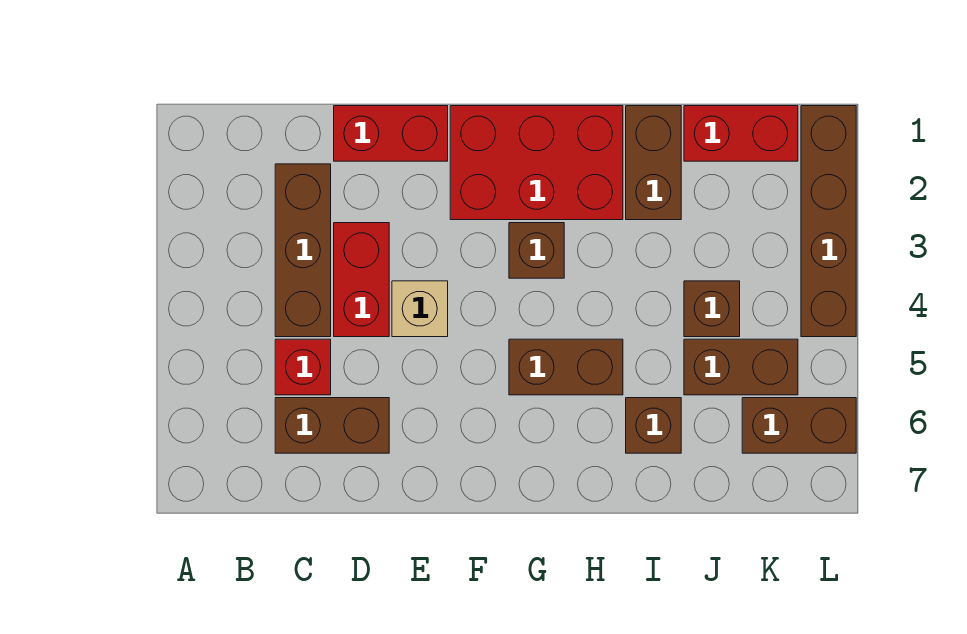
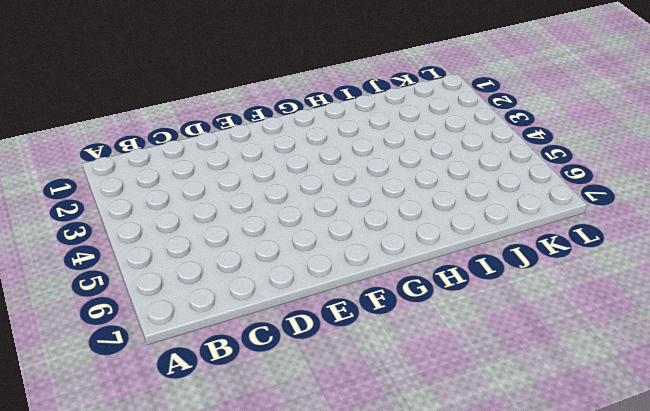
none -> brown brick C2:C4 level 1
none -> red brick C5 level 1
none -> brown brick C6:D6 level 1

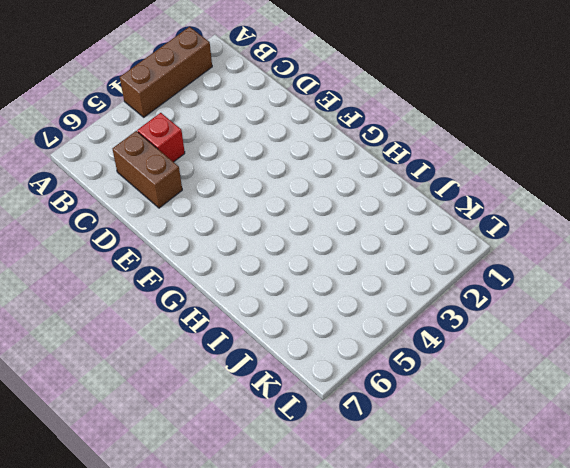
brown brick A2:A4 level 1 -> brown brick C2:C4 level 1
none -> red brick D1:E1 level 1
none -> red brick D3:D4 level 1
none -> tan brick E4 level 1

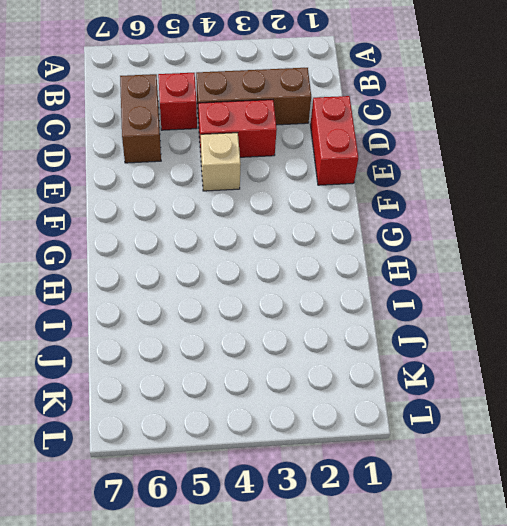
none -> red brick F1:H2 level 1
none -> brown brick G3 level 1
none -> brown brick G5:H5 level 1

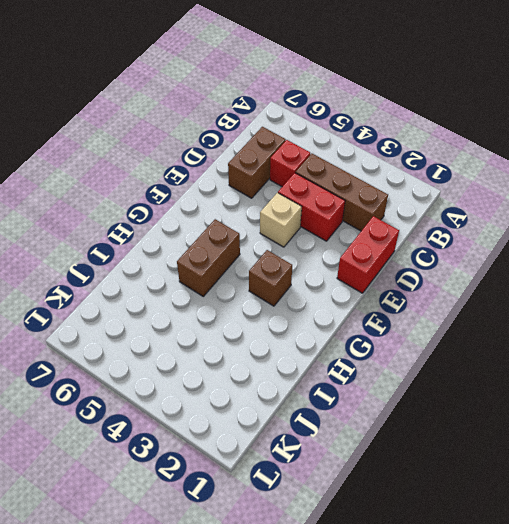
none -> red brick F1:H2 level 1
none -> brown brick I1:I2 level 1
none -> brown brick I6 level 1

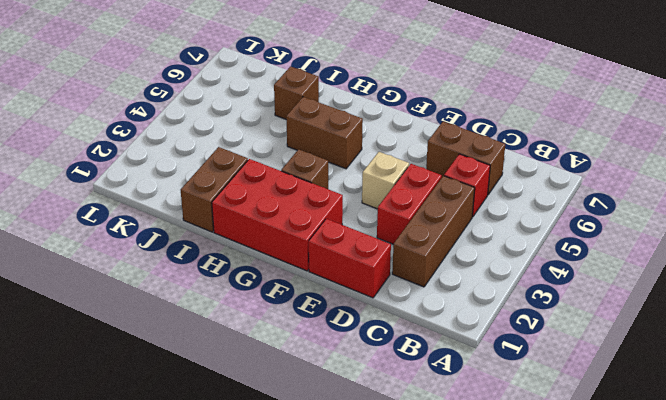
none -> red brick J1:K1 level 1
none -> brown brick J4 level 1
none -> brown brick J5:K5 level 1

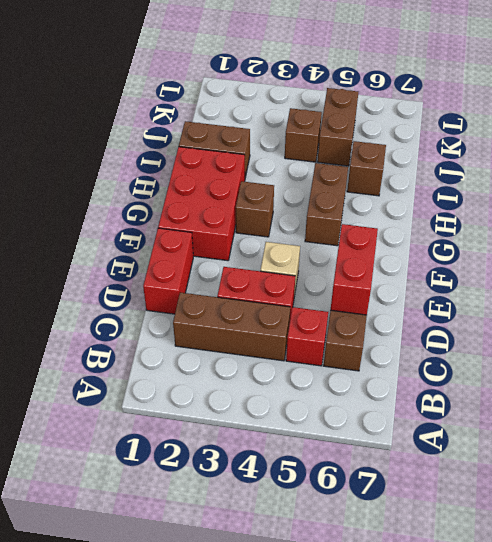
red brick D6:E6 level 2 -> red brick J1:K1 level 1
none -> brown brick K6:L6 level 1
none -> brown brick L1:L4 level 1

